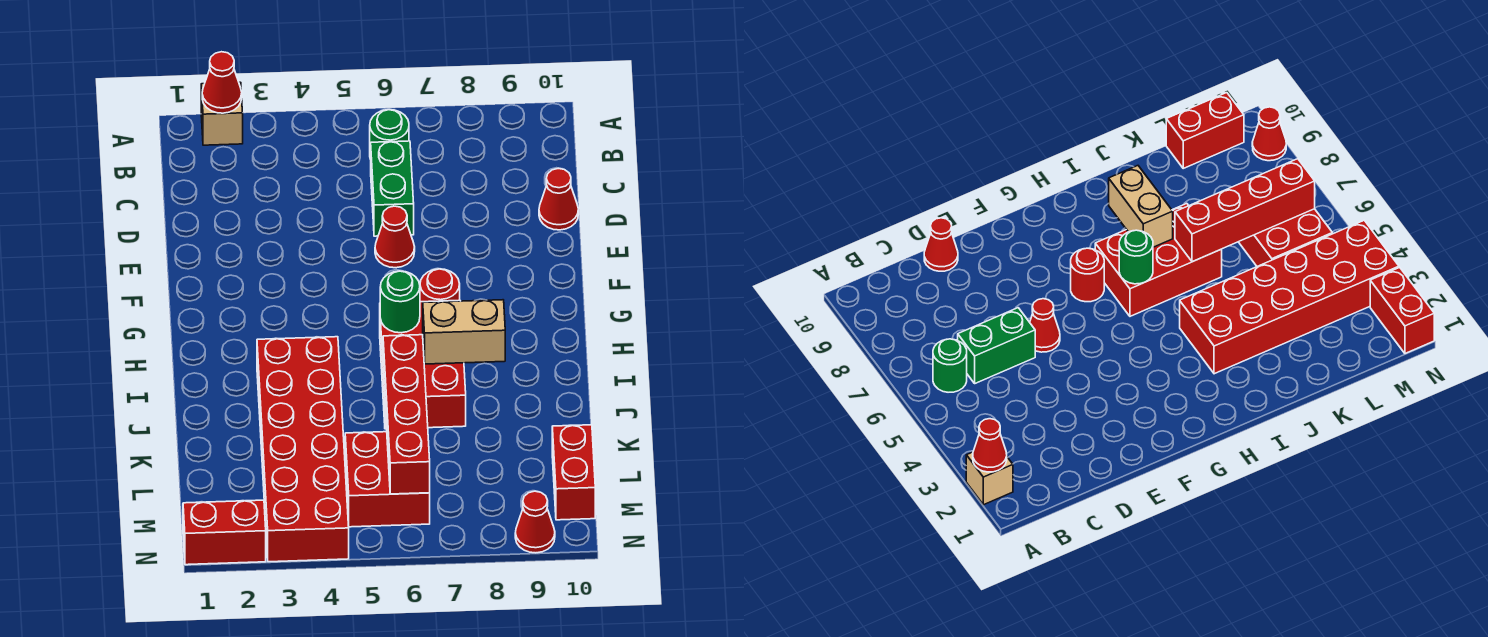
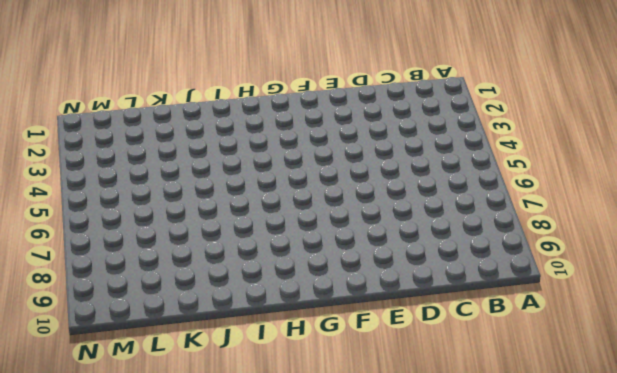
none -> tan brick A2 level 1
none -> green round brick B6 level 1
none -> green brick C6:D6 level 1

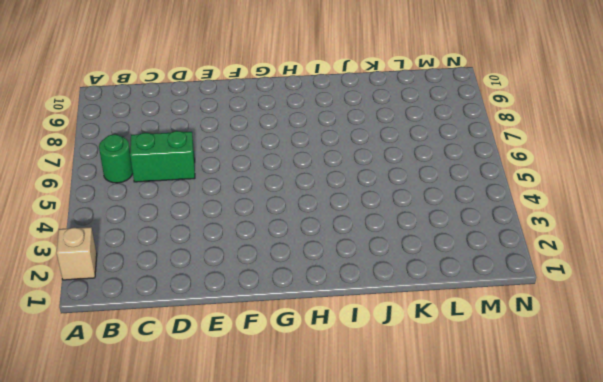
none -> red cone D10 level 1
none -> red cone E6 level 1
none -> red round brick G7 level 1

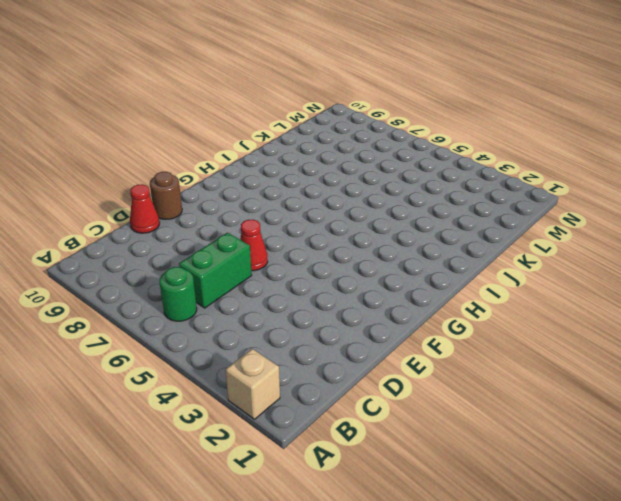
brown round brick E10 level 1 -> none
none -> red round brick G7 level 1
none -> red brick H6:J7 level 1
none -> red brick I3:N4 level 1

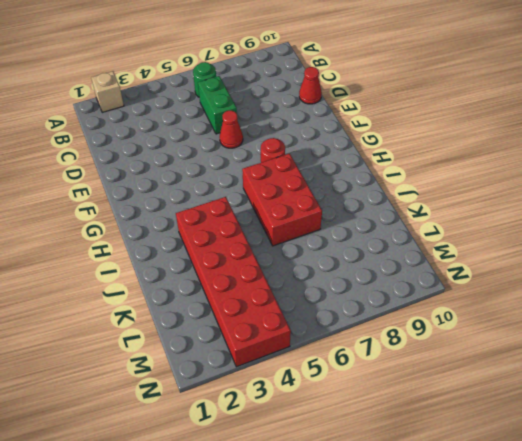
none -> red brick L5:M6 level 1
none -> red brick L10:M10 level 1
none -> red brick N1:N2 level 1

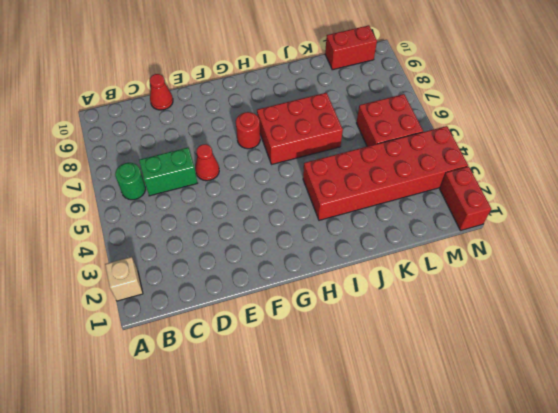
none -> red cone N9 level 1
none -> red cone A2 level 2
none -> green round brick H6 level 2

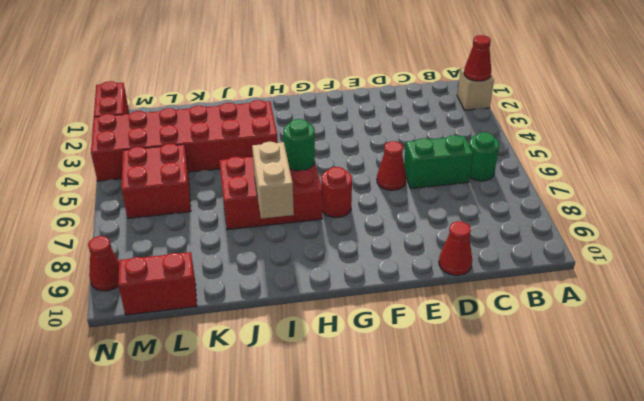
none -> red brick J6:M6 level 2

